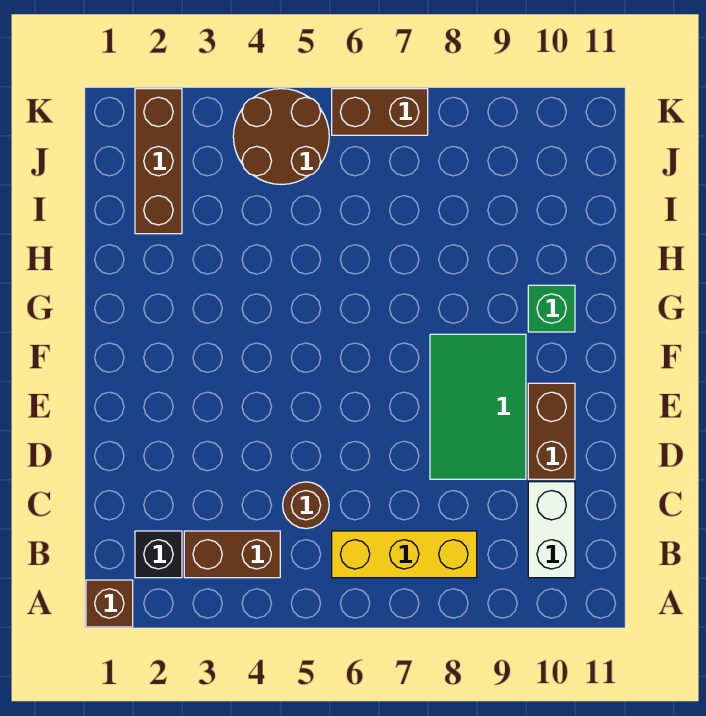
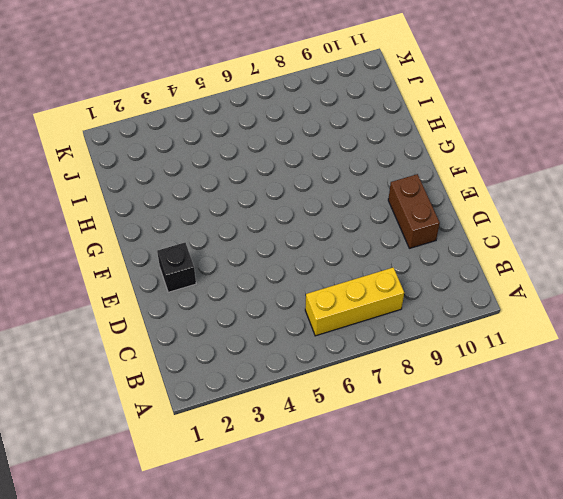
black brick E2 level 1 -> black brick B2 level 1
none -> brown brick A1 level 1
none -> brown brick B3:B4 level 1
none -> white brick B10:C10 level 1

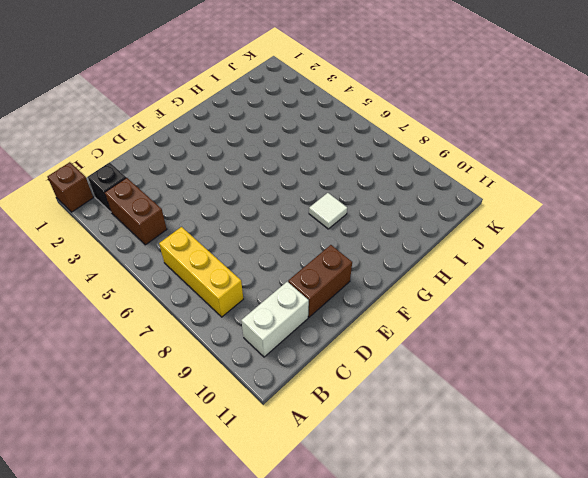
white tile G8 level 1 -> none
none -> brown round brick C5 level 1
none -> green tile D8:F9 level 1
none -> green brick G10 level 1

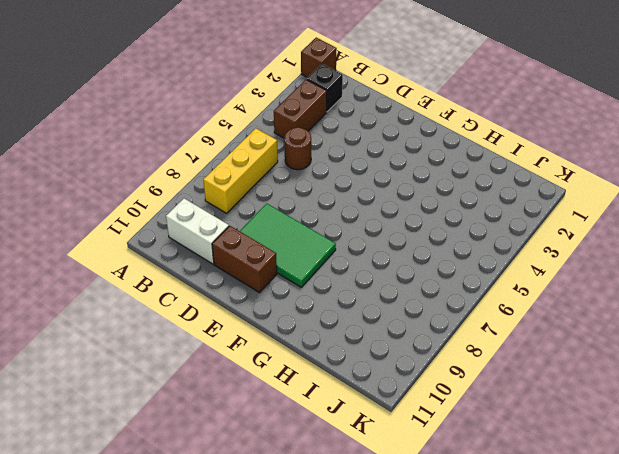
none -> green brick G10 level 1
none -> brown brick I2:K2 level 1
none -> brown round brick J4:K5 level 1

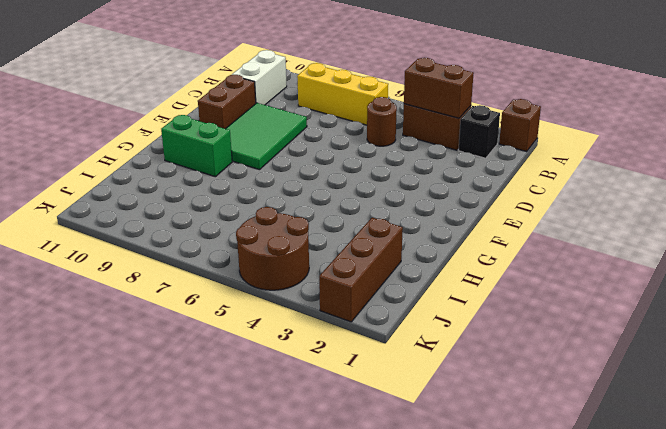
brown brick B3:B4 level 2 -> brown brick K6:K7 level 1
green brick G9:G10 level 1 -> green brick G10 level 1

